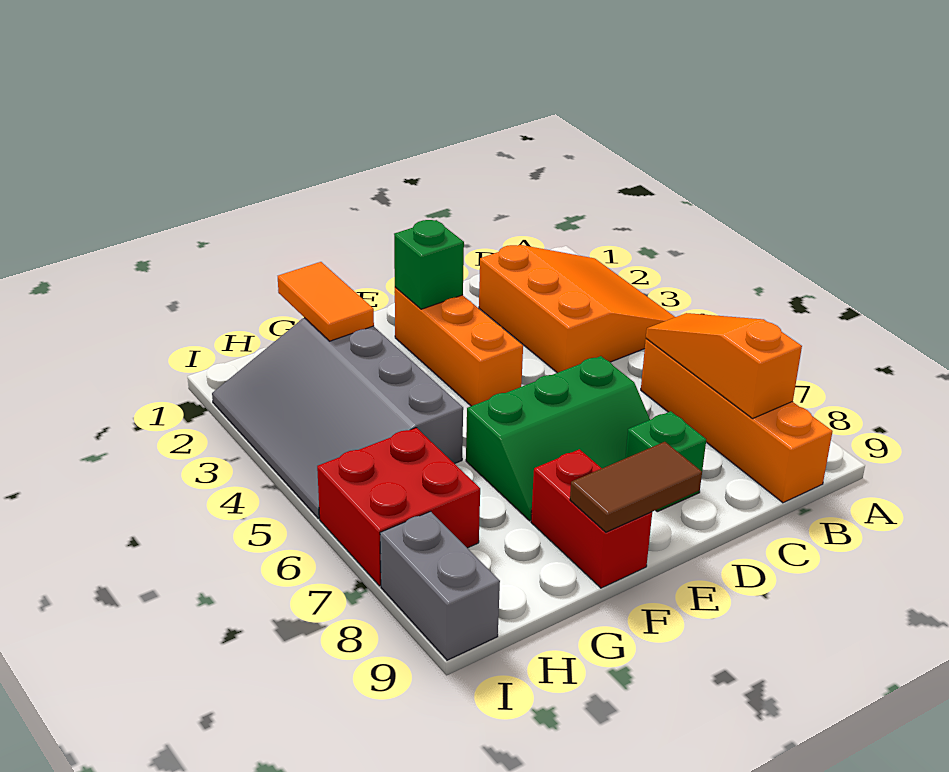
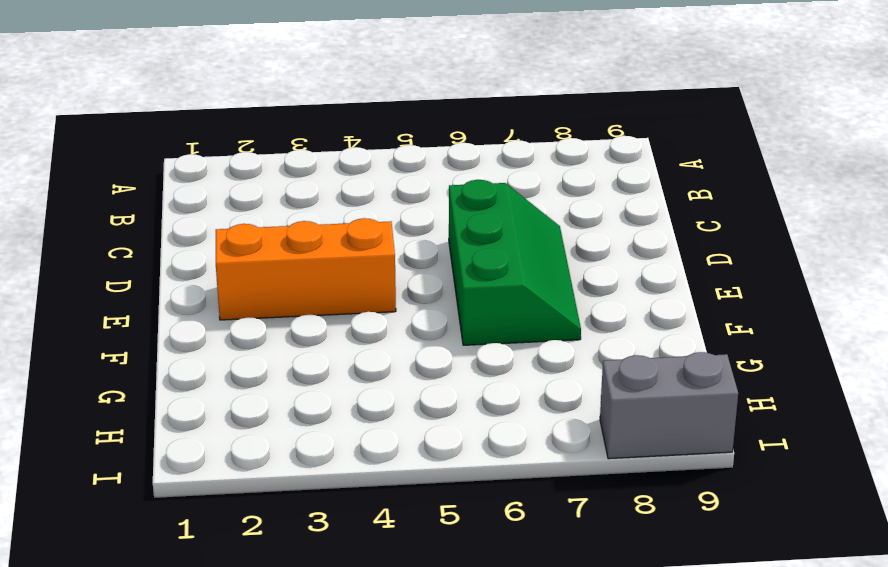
none -> orange slope A2:C4 level 1 top C
none -> orange brick B6:B9 level 1
none -> green brick D8 level 1

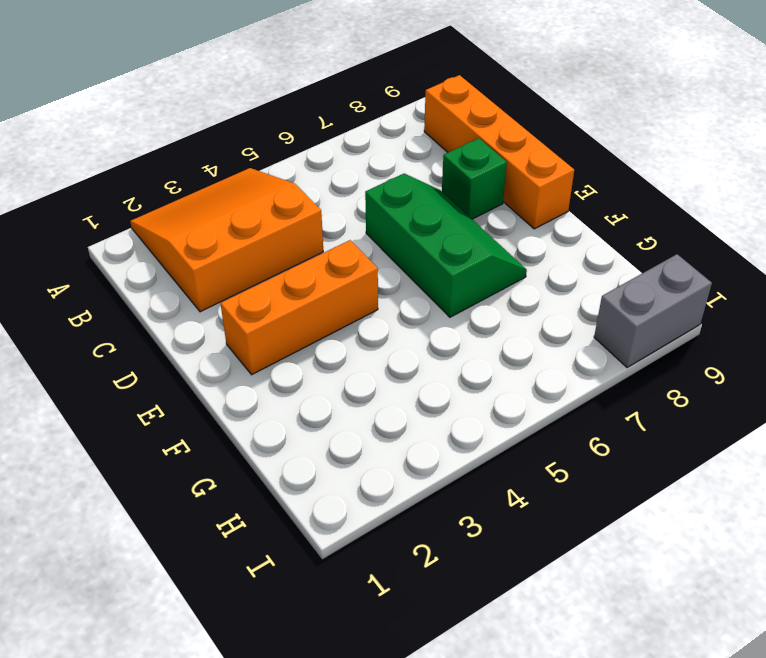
orange brick B9:E9 level 1 -> orange brick B6:B9 level 1
none -> red brick F8:F9 level 1
none -> grey slope G2:I5 level 1 top G
none -> red brick H6:I7 level 1

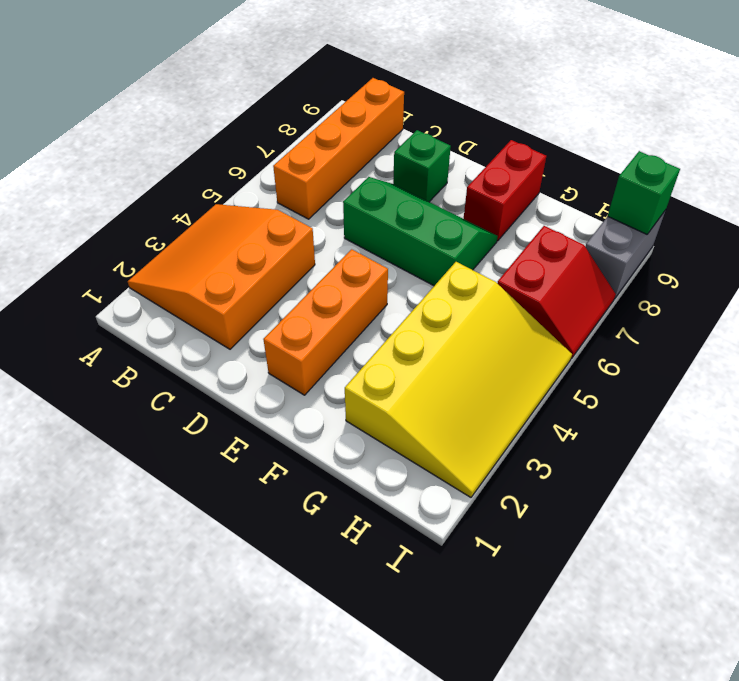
yellow slope G2:I5 level 1 top G -> grey slope G2:I5 level 1 top G
red slope H6:I7 level 1 top H -> red brick H6:I7 level 1
green brick I9 level 2 -> green brick E2 level 2
none -> orange slope B6:B8 level 2 top 8
none -> brown tile E9:F9 level 2
none -> orange tile G1:G2 level 2

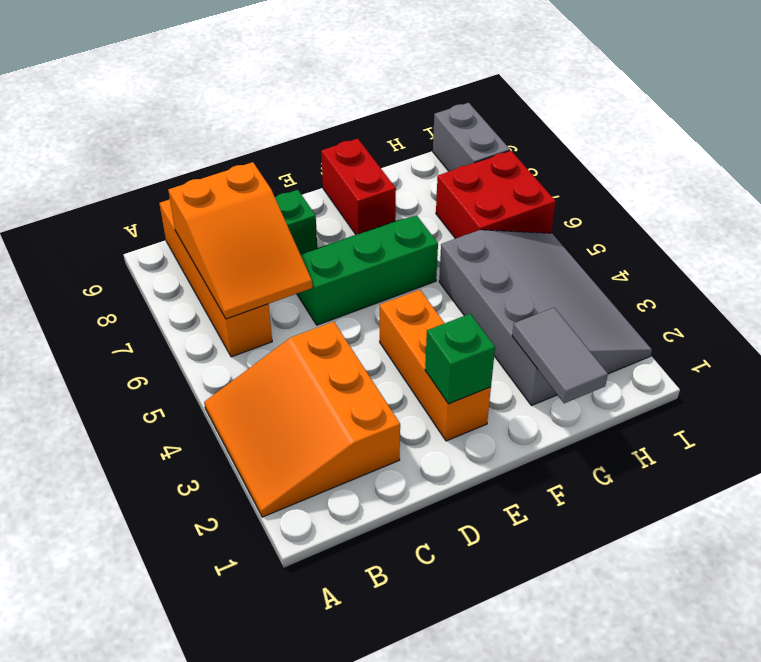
orange slope B6:C8 level 2 top 8 -> orange slope B6:B8 level 2 top 8
grey tile G1:G2 level 2 -> orange tile G1:G2 level 2
none -> brown tile E9:F9 level 2

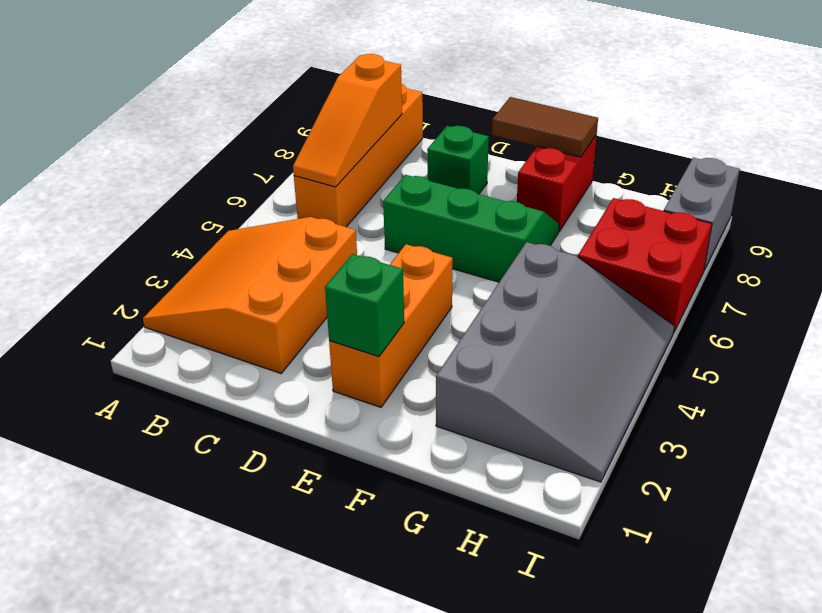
none -> orange tile G1:G2 level 2

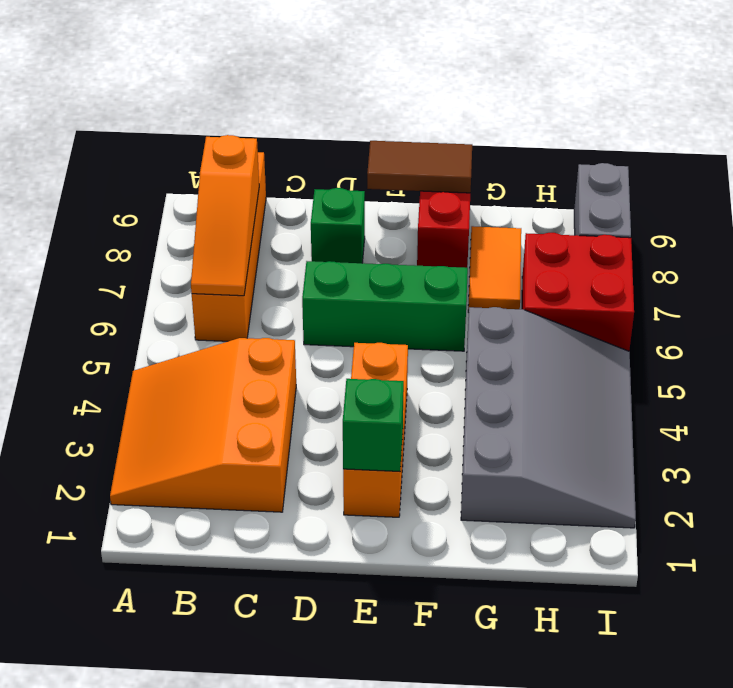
orange tile G7:G8 level 1 -> orange tile G1:G2 level 2

